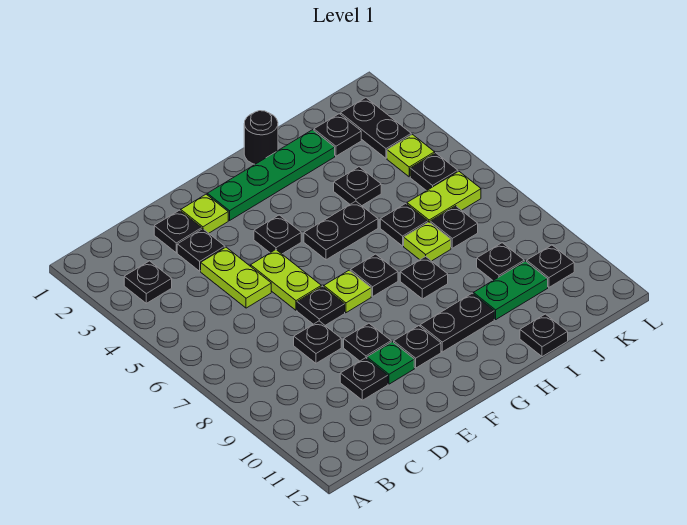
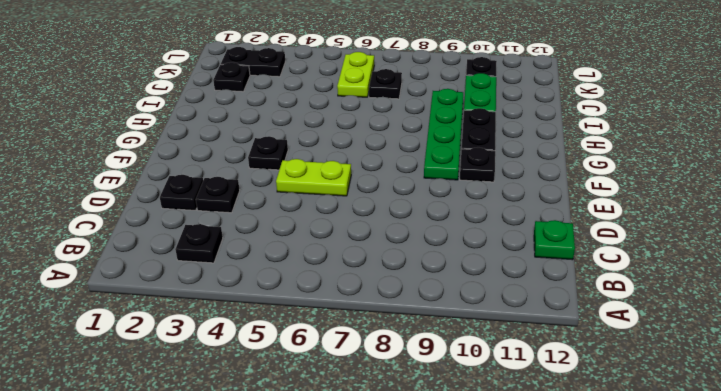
green plate C12 level 1 -> green plate E10 level 1
green plate F9:I9 level 1 -> green plate F2:I2 level 1
none -> lime plate D4:D5 level 1
none -> black plate D8 level 1
none -> black plate D10 level 1
none -> lime plate E2 level 1

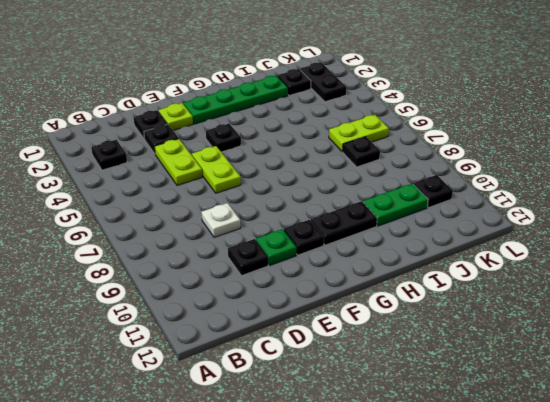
white plate D8 level 1 -> black plate D8 level 1
none -> black plate E7 level 1
none -> black plate E9 level 1
none -> lime plate F7 level 1
none -> black plate G5:H5 level 1

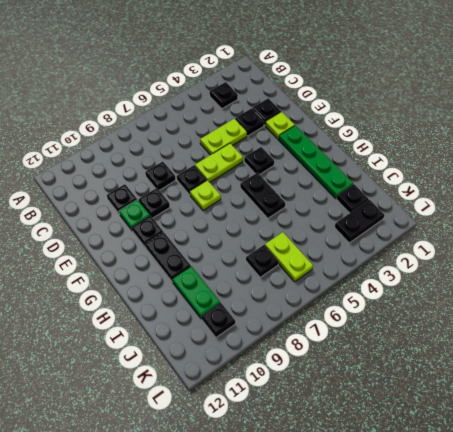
none -> black plate G7 level 1
none -> black round brick H1 level 1
none -> black plate H8 level 1
none -> black plate I4 level 1

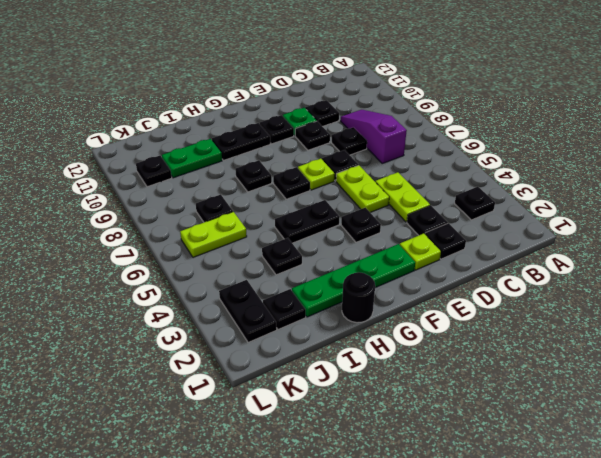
purple slope C7:C9 level 1 top 7 -> none
none -> black plate I6 level 1
none -> lime plate I7 level 1
none -> black plate I12 level 1
none -> black plate J9 level 1

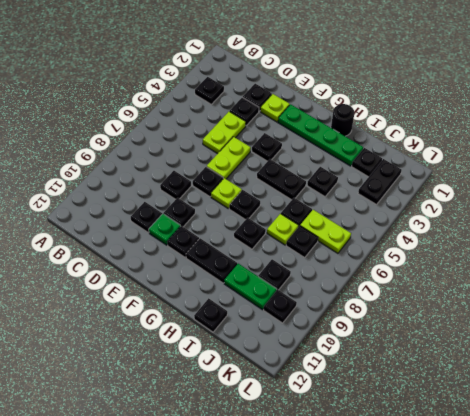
none -> lime plate K4 level 1
none -> black plate K5 level 1

